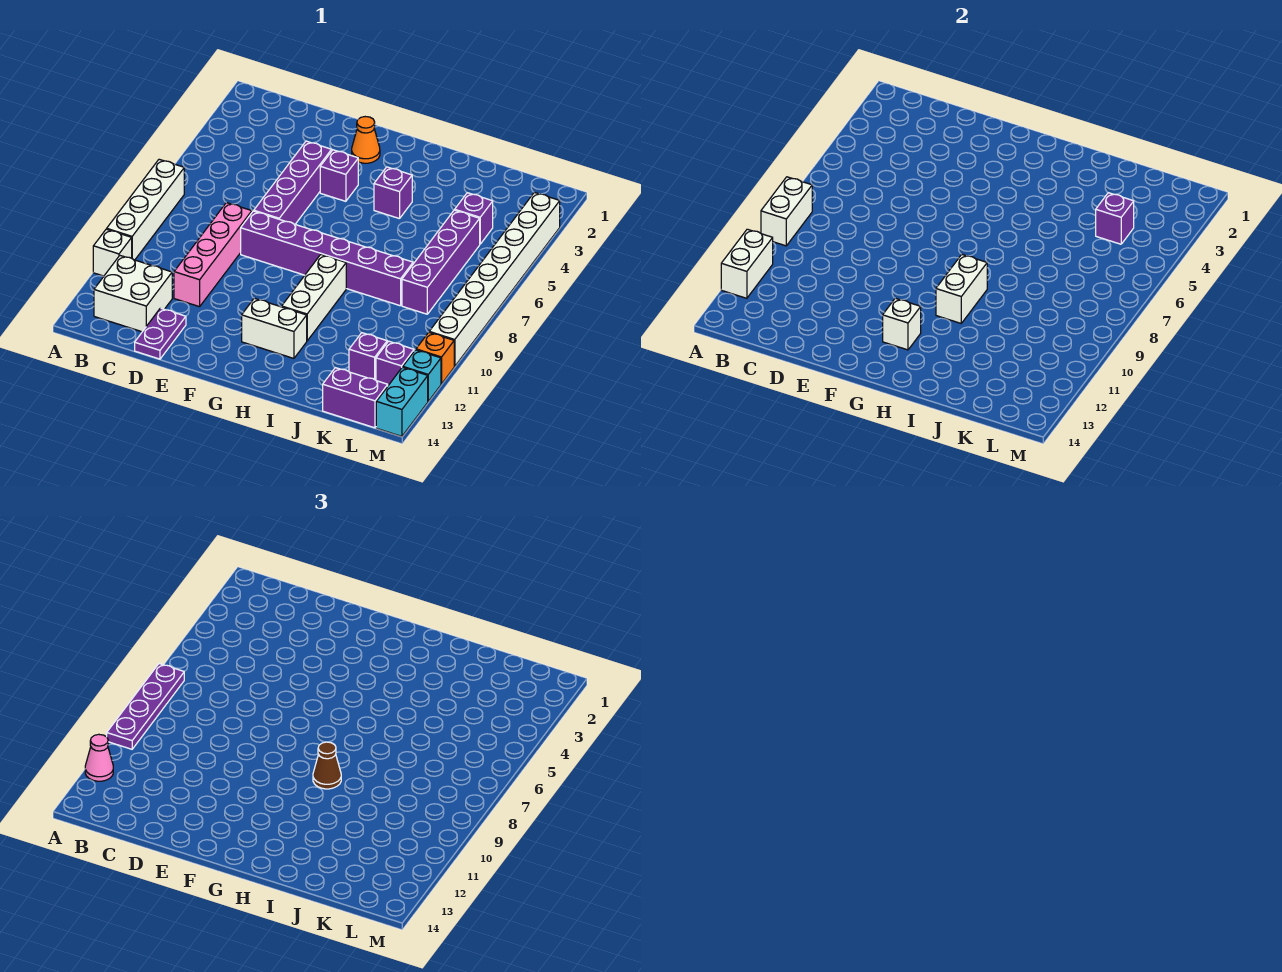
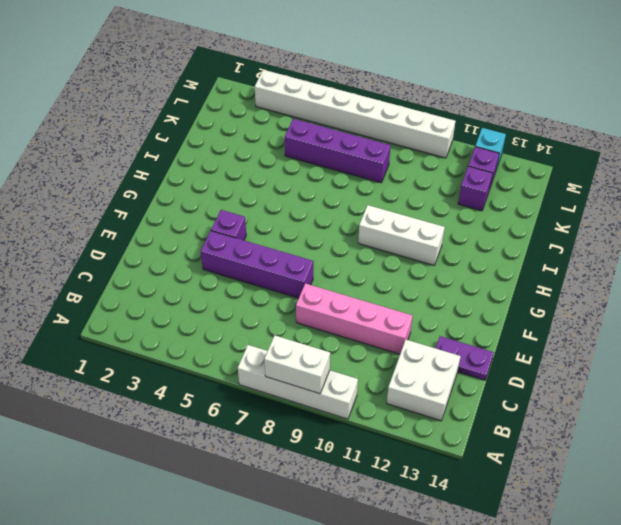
none -> white brick A11 level 1
none -> purple brick E8:J8 level 1
none -> orange cone F2 level 1

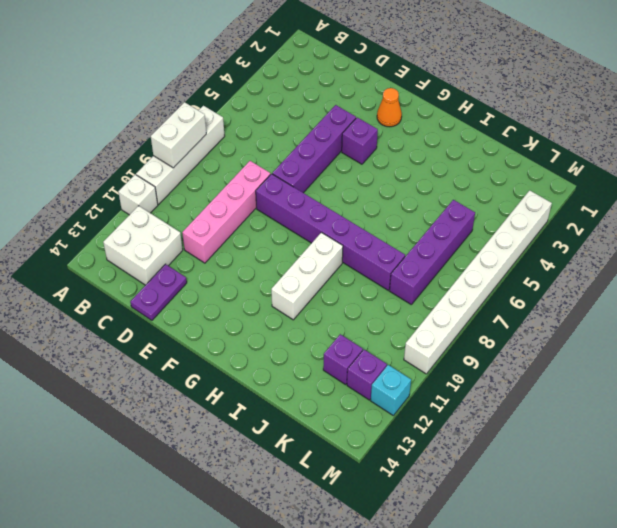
none -> white brick G12:H12 level 1
none -> purple brick H4 level 1
none -> purple brick K4 level 1

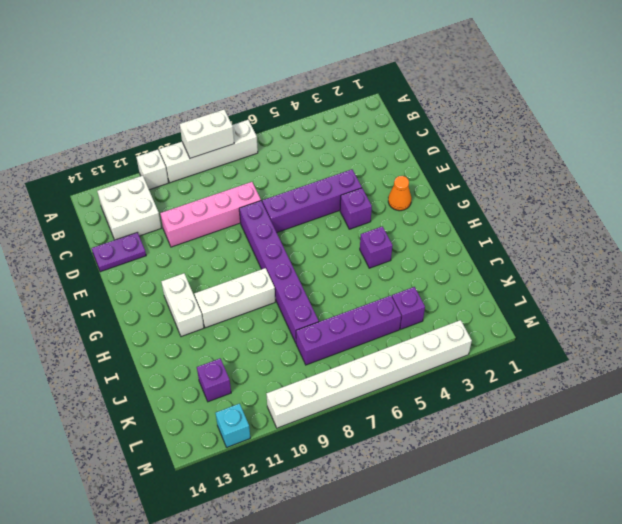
none -> purple brick K14:L14 level 1
none -> purple brick L12 level 1
none -> orange brick M11 level 1

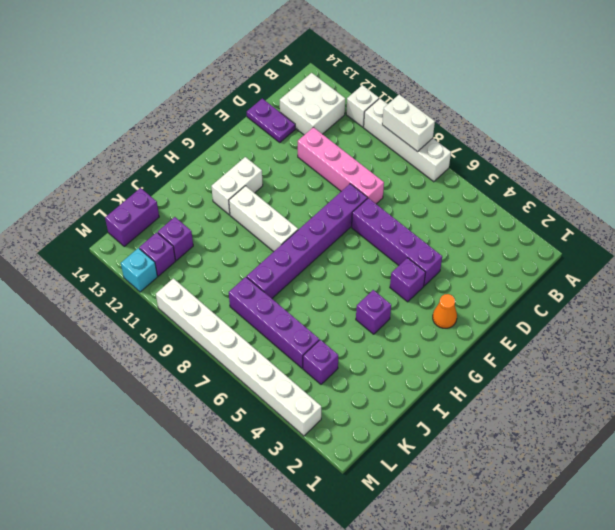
none -> orange brick M11 level 1
none -> cyan brick M13:M14 level 1
none -> white brick A11:A12 level 2

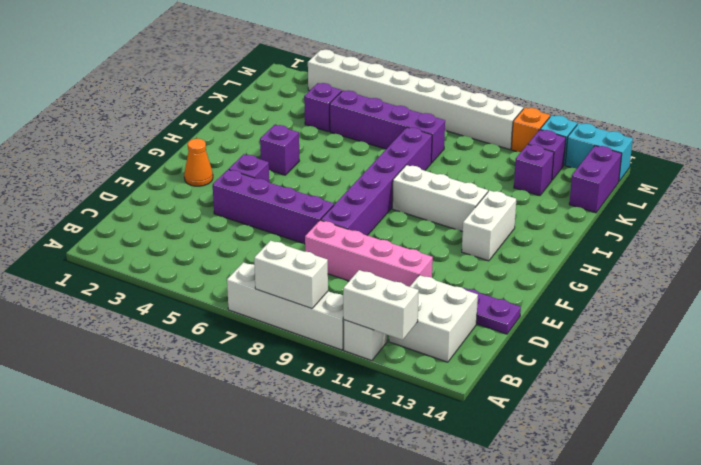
none -> white brick G12 level 2
none -> white brick H9:H10 level 2
none -> purple brick K4 level 2

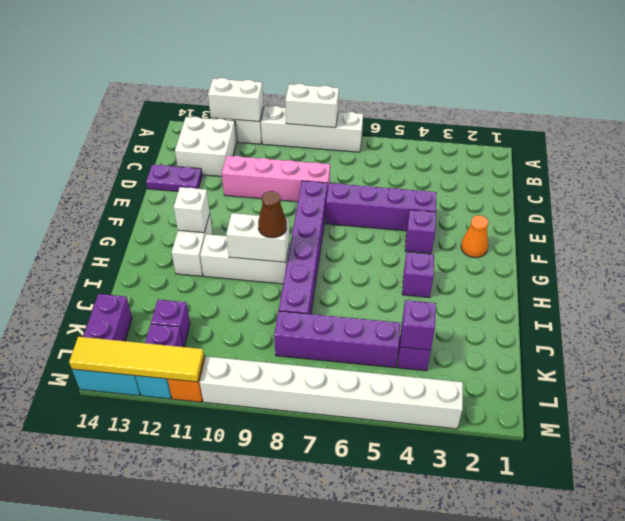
yellow tile M11:M14 level 2 -> none
none -> purple plate A7:A10 level 3
none -> pink cone A12 level 3

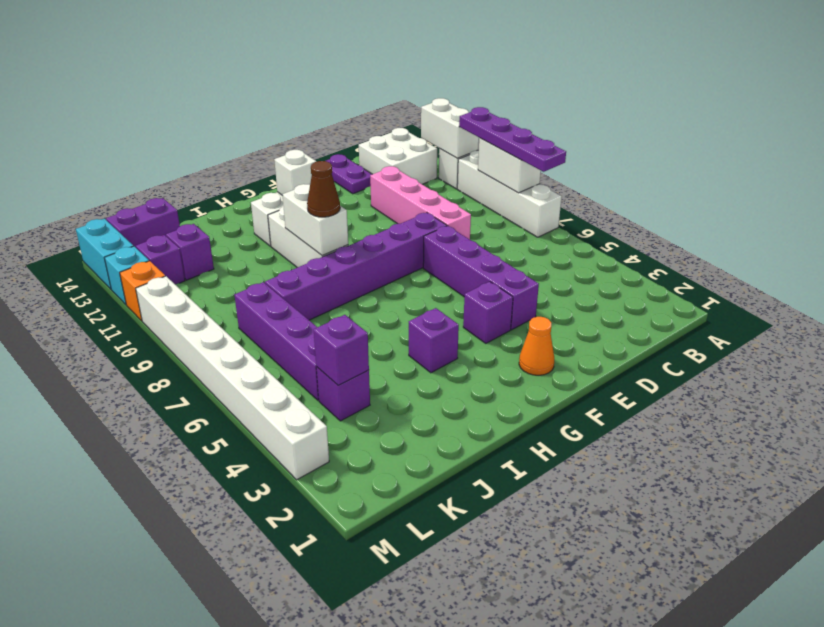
none -> pink cone A12 level 3

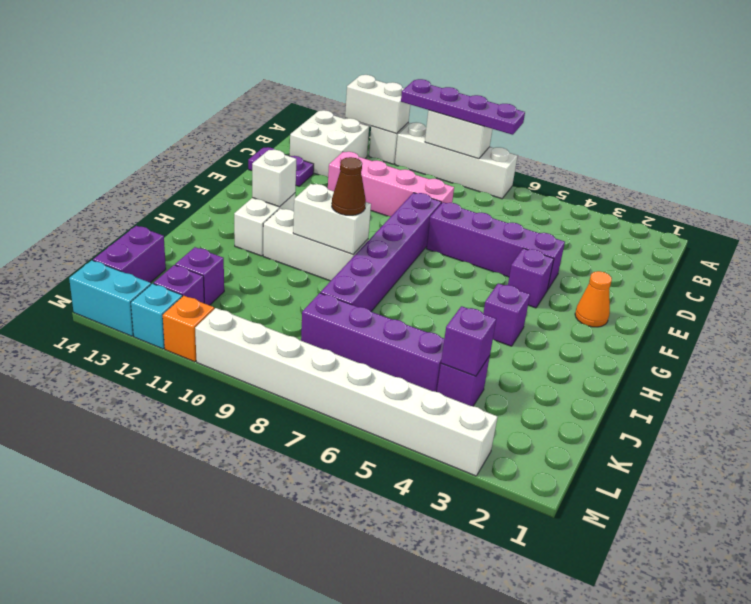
none -> pink cone A12 level 3

